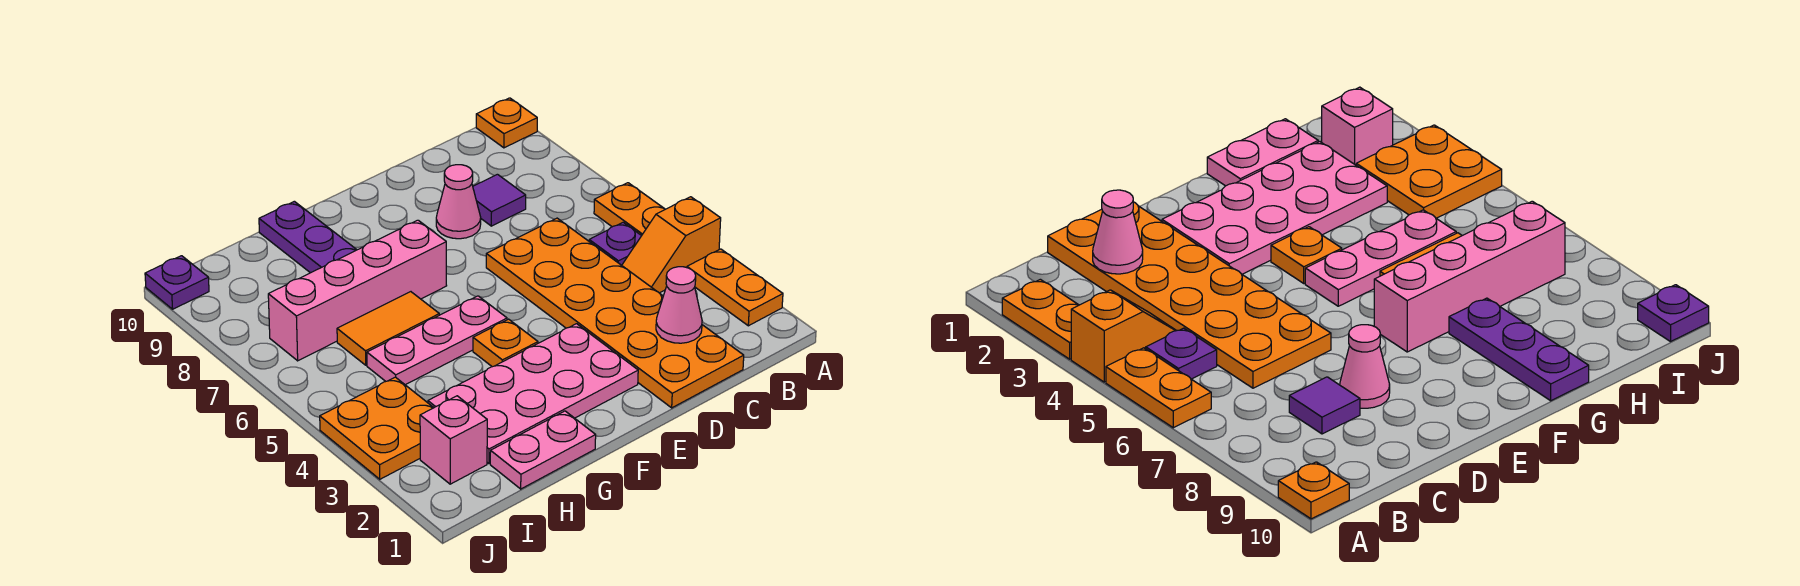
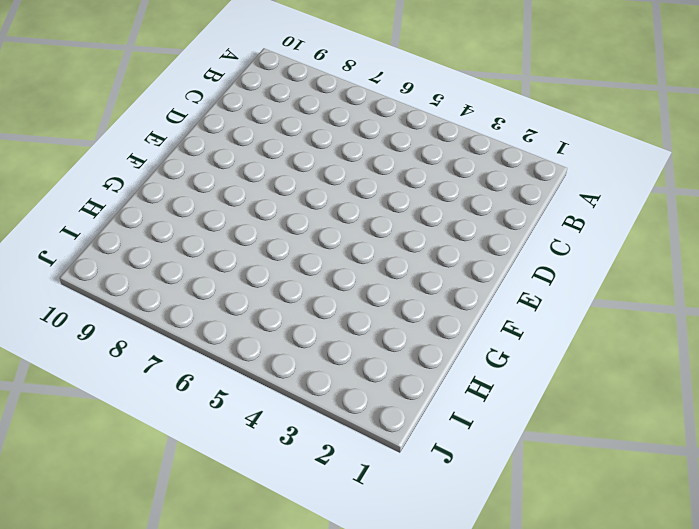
none -> orange plate A2:A3 level 1
none -> orange slope A4:B4 level 1 top A
none -> orange plate A5:A6 level 1

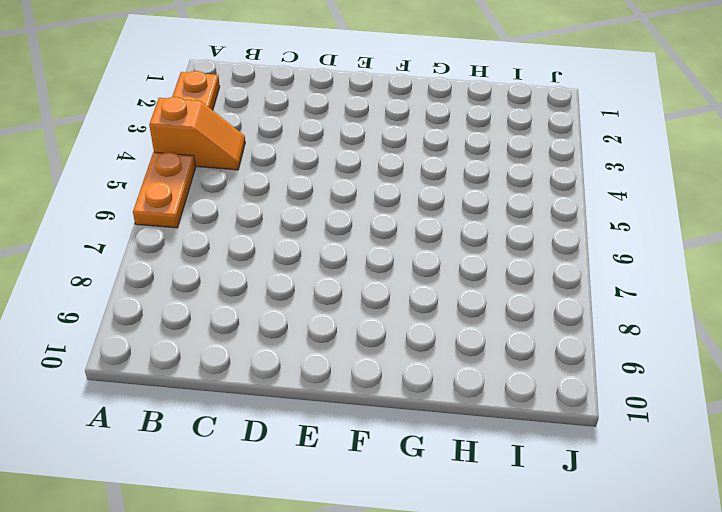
none -> orange plate A10 level 1
none -> purple plate B5 level 1
none -> orange plate C1:D6 level 1

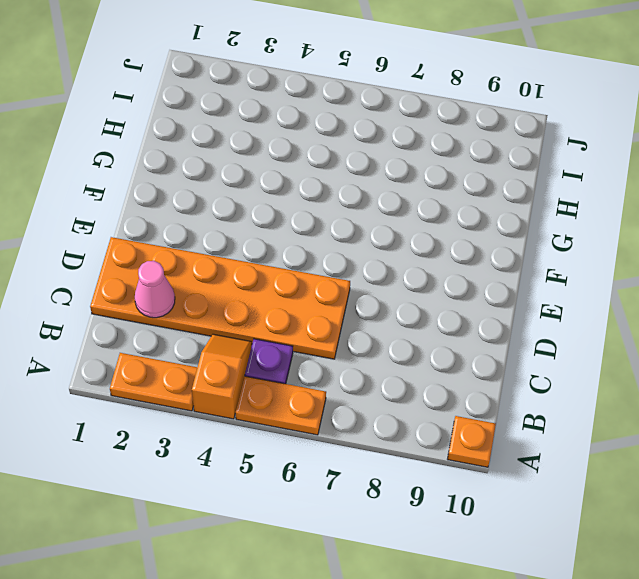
none -> purple tile C8 level 1
none -> pink cone D8 level 1
none -> pink plate E2:H3 level 1

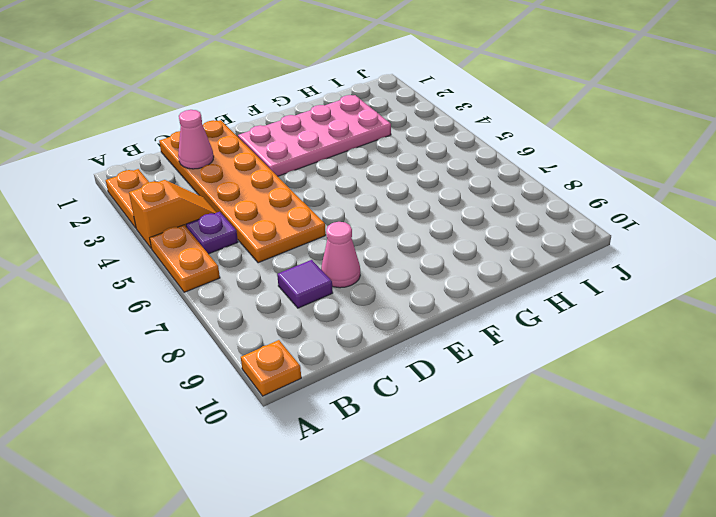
none -> orange plate F4 level 1
none -> pink plate F5:H5 level 1
none -> pink brick F7:I7 level 1

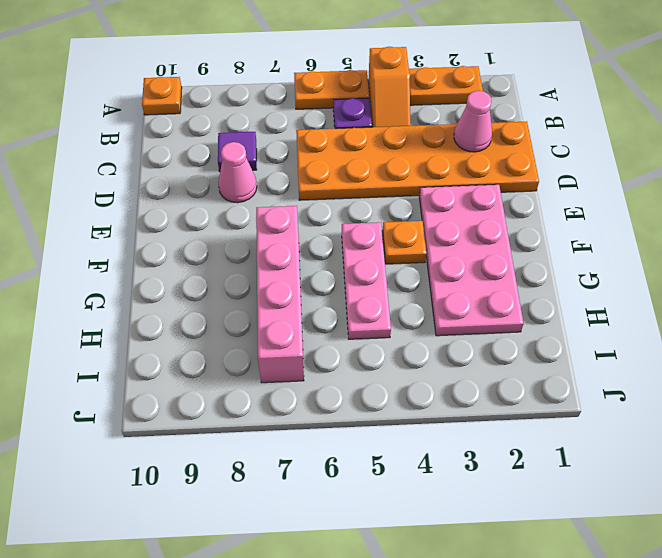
none -> pink plate G1:H1 level 1
none -> orange tile G6:H6 level 1
none -> purple plate G8:G10 level 1

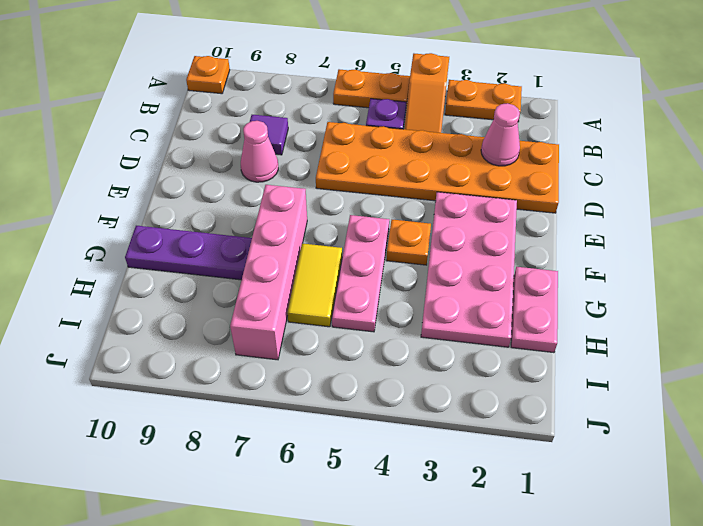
yellow tile G6:H6 level 1 -> orange tile G6:H6 level 1
none -> pink brick I2 level 1
none -> orange plate I3:J4 level 1
none -> purple plate J10 level 1

